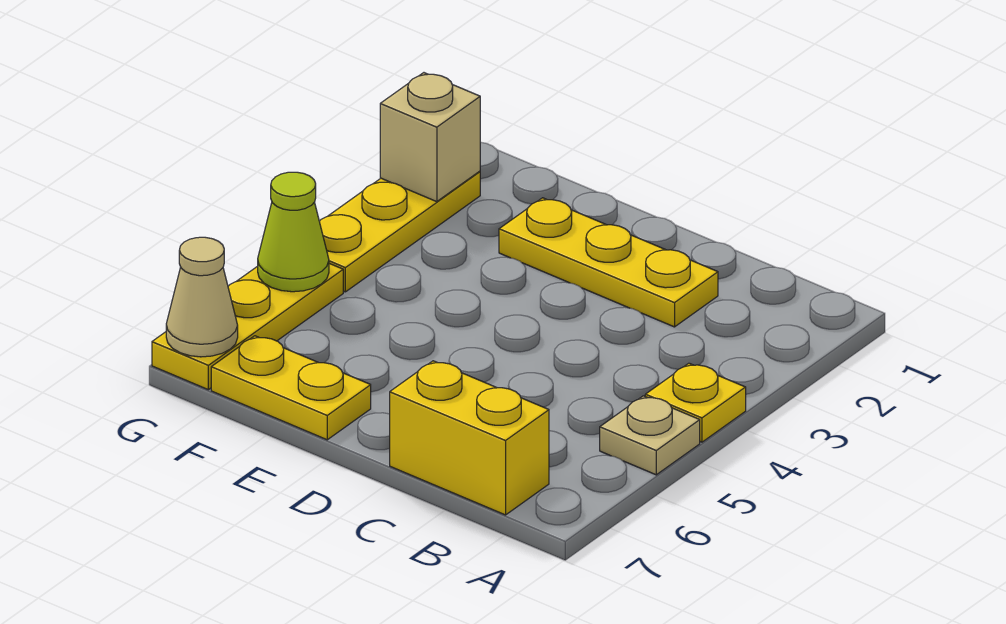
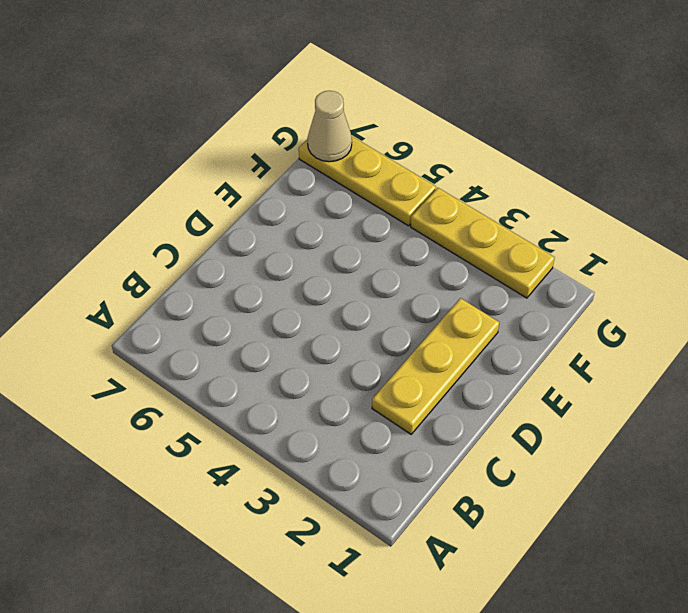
none -> yellow plate A4 level 1
none -> tan plate A5 level 1

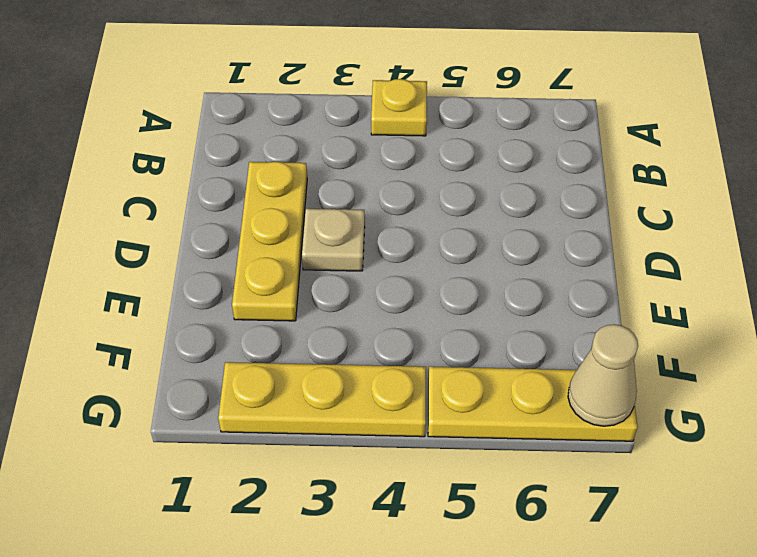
tan plate D3 level 1 -> tan plate A5 level 1
none -> yellow brick B7:C7 level 1
none -> yellow plate E7:F7 level 1

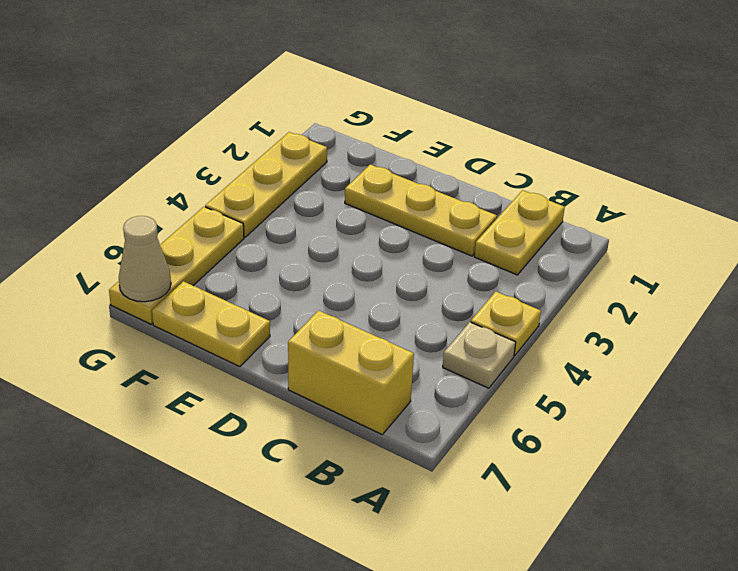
yellow plate B1:B2 level 1 -> none
none -> tan brick G2 level 2
none -> lime cone G5 level 2

